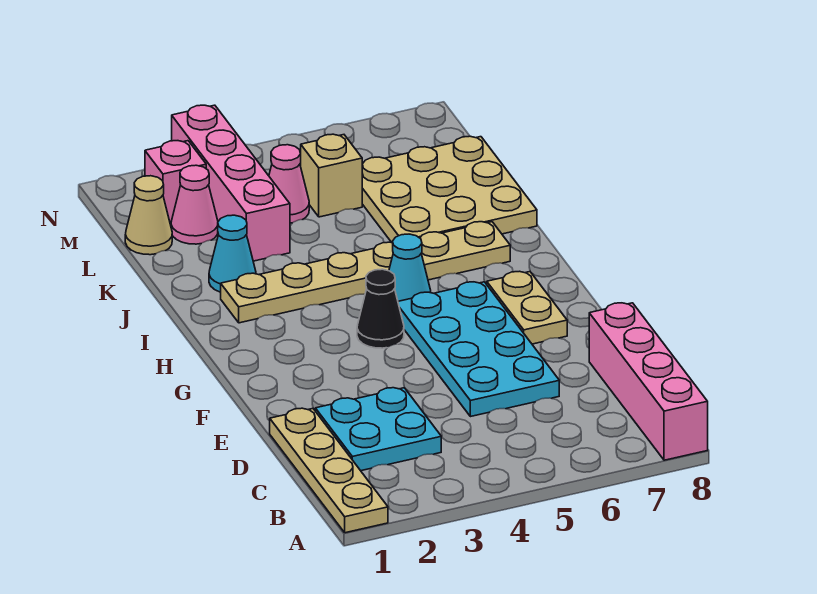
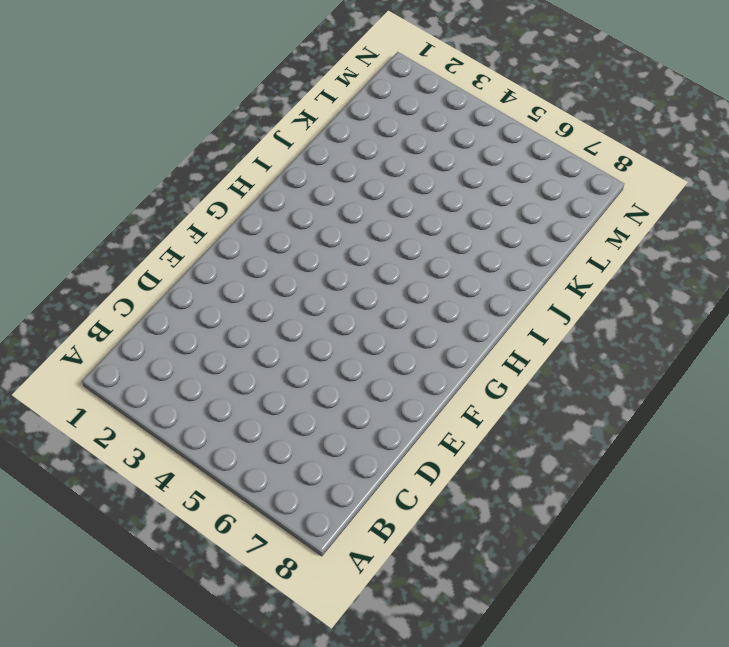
none -> tan plate A1:D1 level 1
none -> pink brick A8:D8 level 1
none -> cyan plate C2:D3 level 1

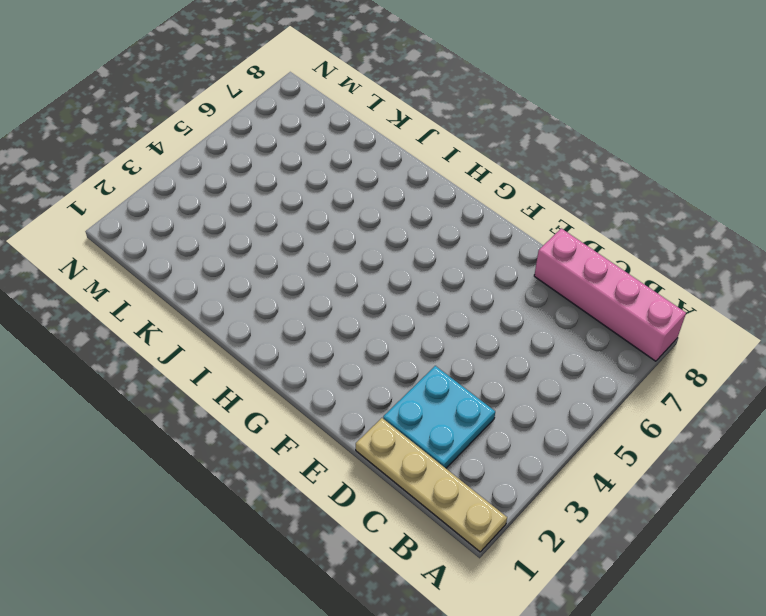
none -> cyan plate D5:G6 level 1
none -> tan plate F7:G7 level 1
none -> black cone G4 level 1

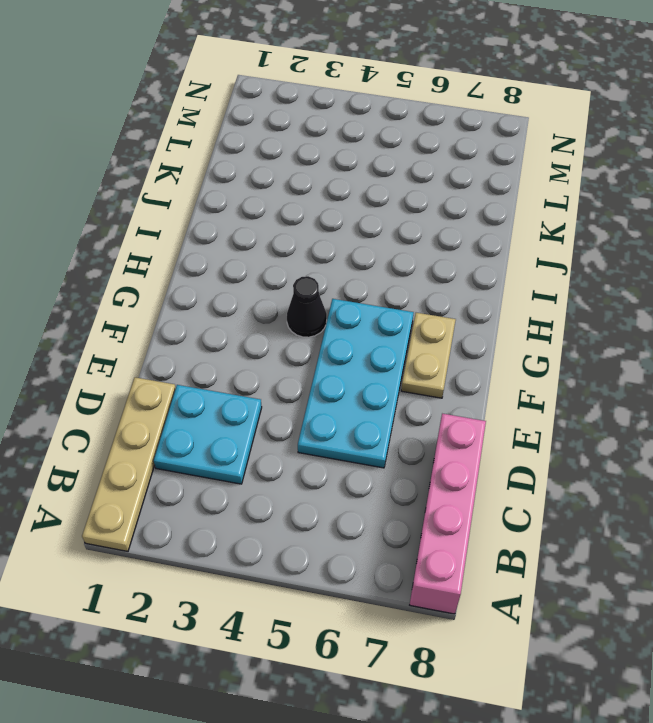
none -> cyan cone H5 level 1
none -> tan plate I2:I7 level 1
none -> cyan cone J2 level 1

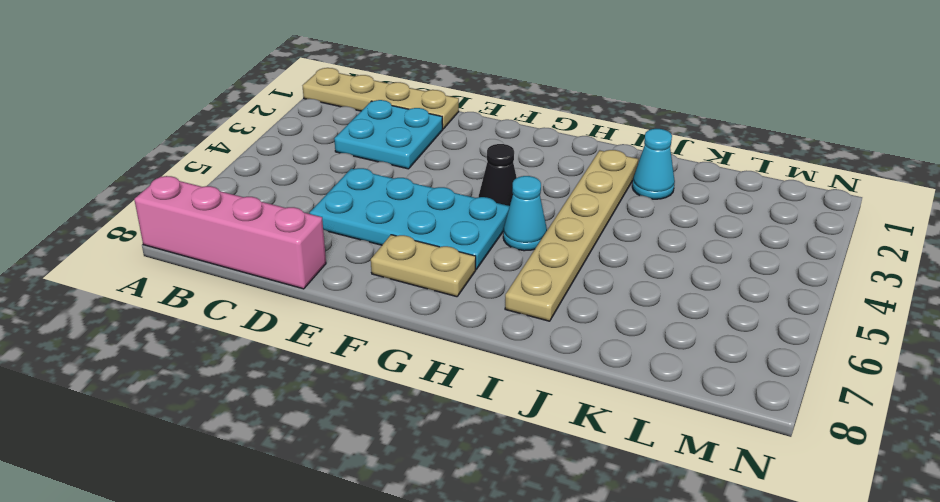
none -> tan plate J6:L8 level 1
none -> pink brick K3:N3 level 1
none -> tan cone L1 level 1

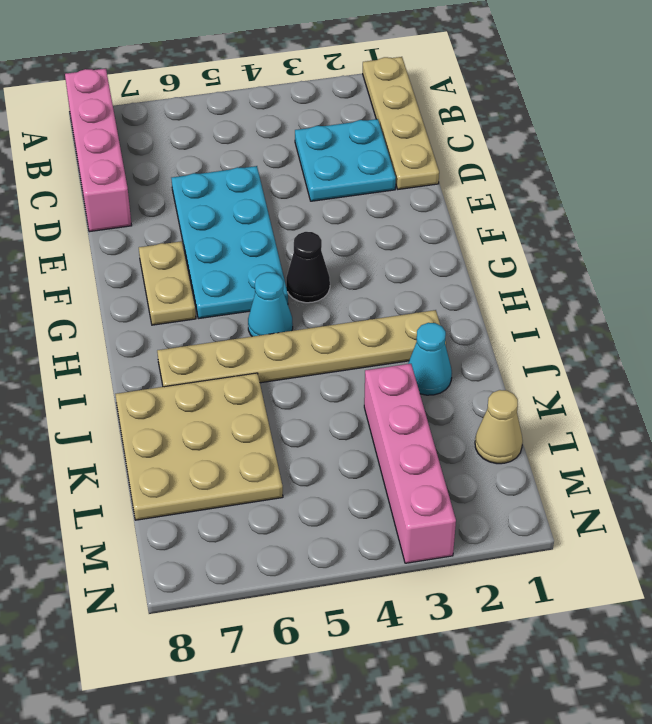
none -> pink cone L2 level 1
none -> pink cone L4 level 1
none -> tan brick L5 level 1

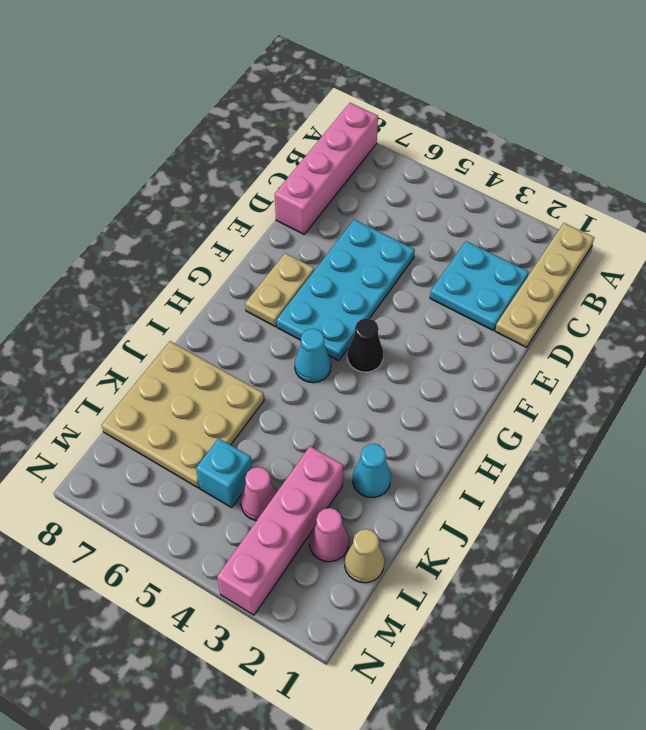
cyan brick L5 level 1 -> tan brick L5 level 1
none -> tan plate I2:I7 level 1
none -> pink brick M2 level 1

